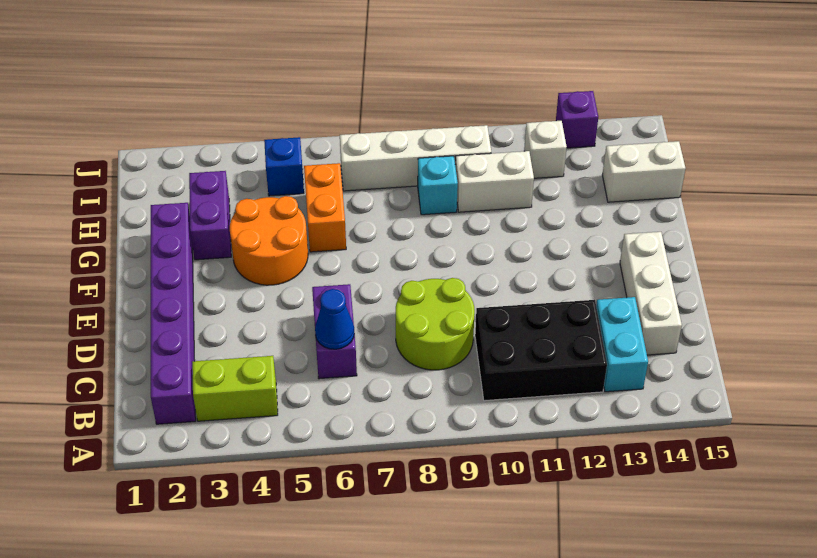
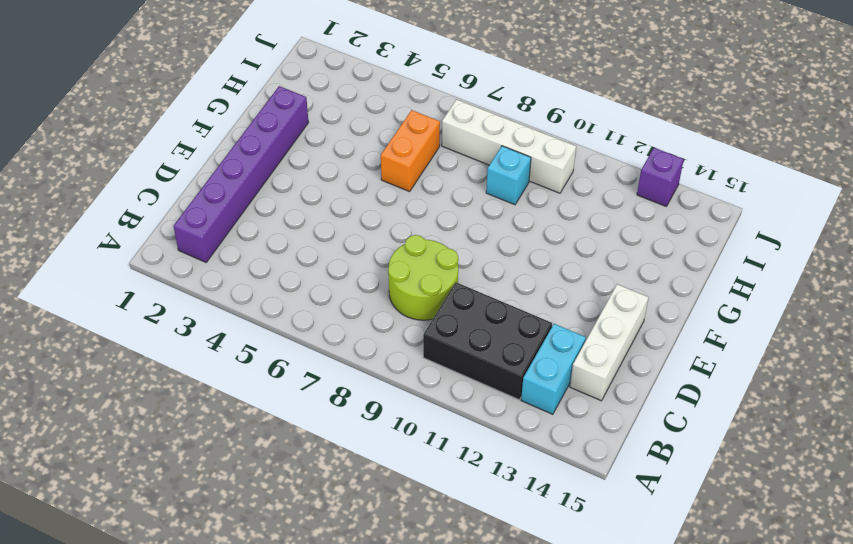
none -> lime brick B3:B4 level 1
none -> purple brick C6:D6 level 1
none -> orange round brick F4:G5 level 1

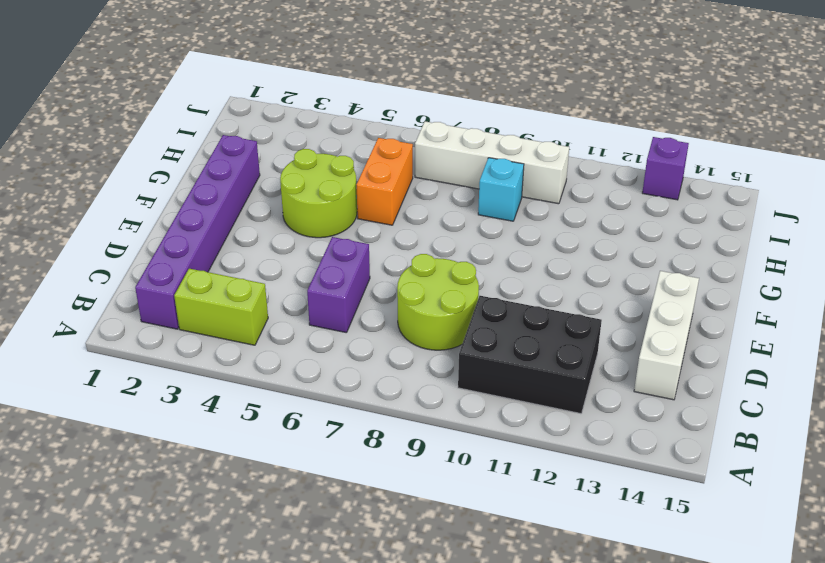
lime round brick F4:G5 level 1 -> orange round brick F4:G5 level 1
none -> cyan brick B13:C13 level 1
none -> purple brick G3:H3 level 1
none -> white brick H10:H11 level 1

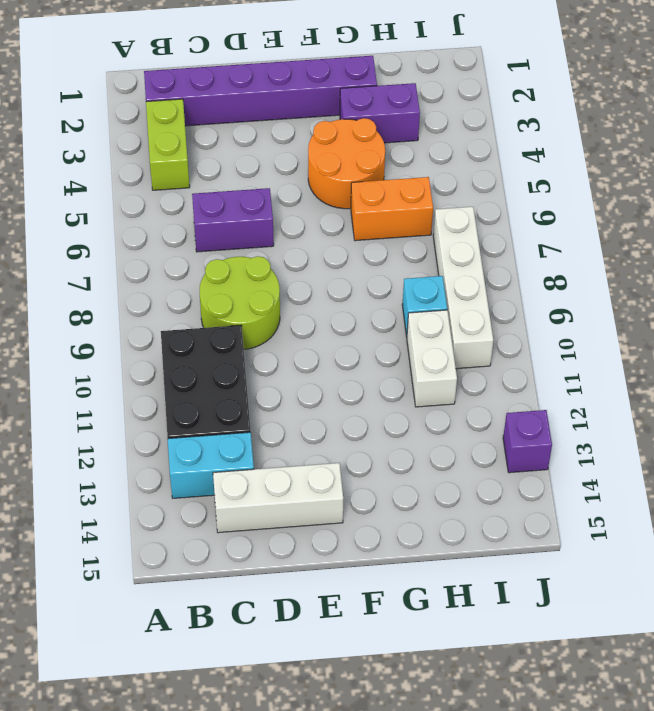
none -> white brick H14:H15 level 1
none -> blue brick I5 level 1
none -> white brick I12 level 1

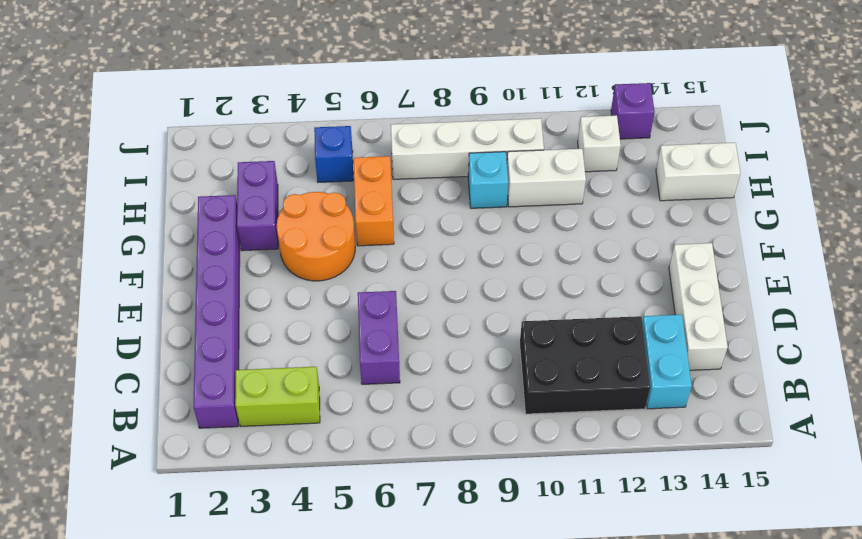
none -> lime round brick C8:D9 level 1
none -> blue cone C6 level 2

